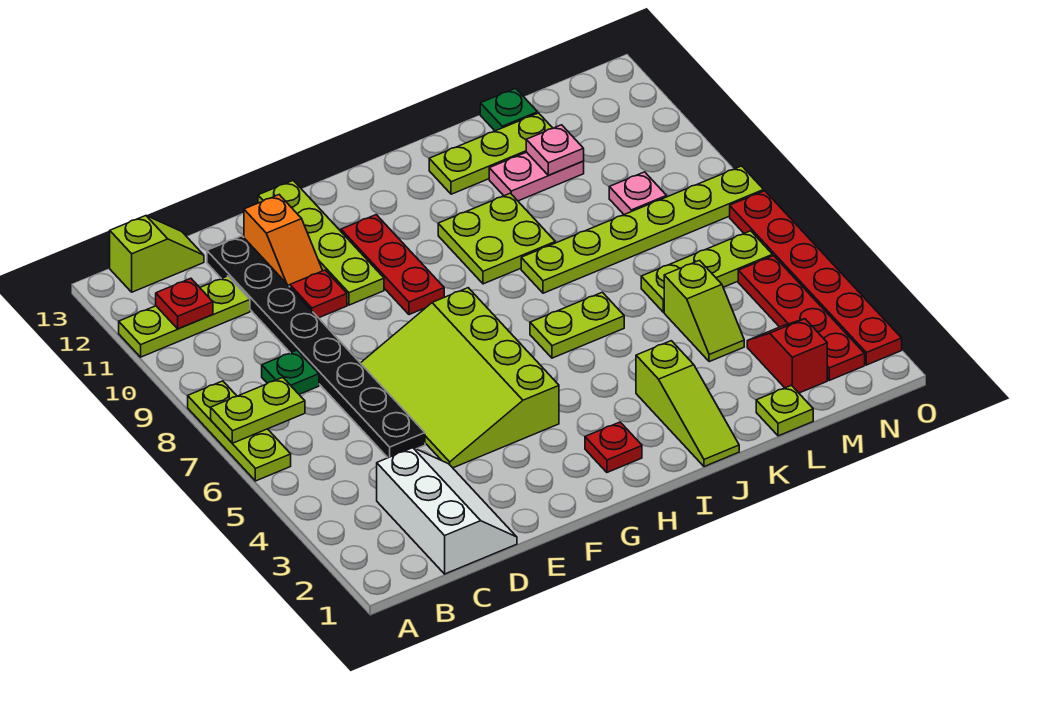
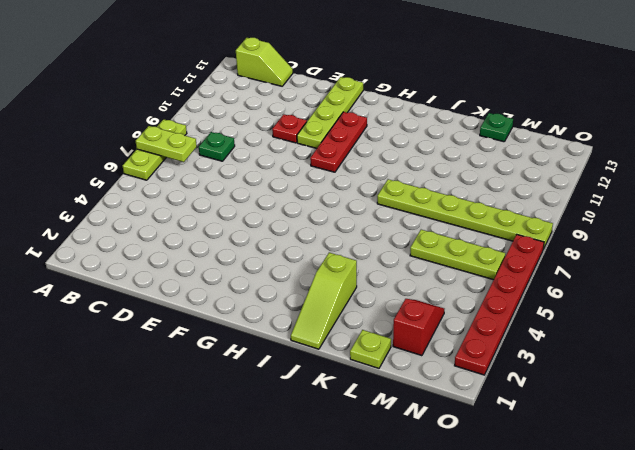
none -> lime plate A11:C11 level 1
none -> white slope C1:D3 level 1 top C
none -> black plate D5:D12 level 1

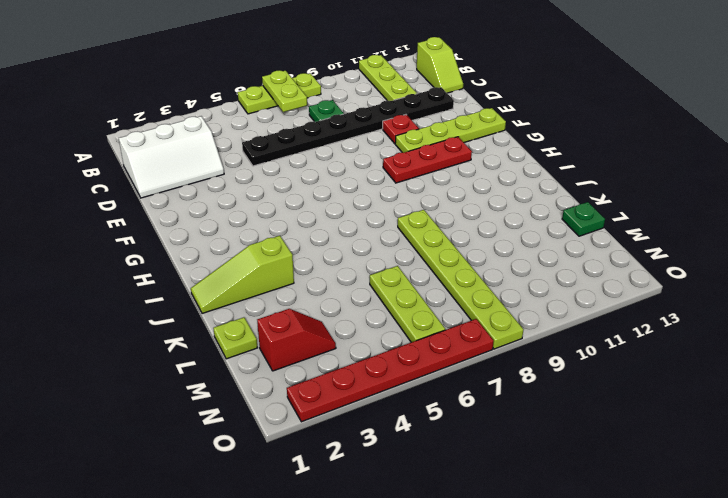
none -> lime slope E4:G7 level 1 top G
none -> orange slope E11:E12 level 1 top 12
none -> red plate H2 level 1

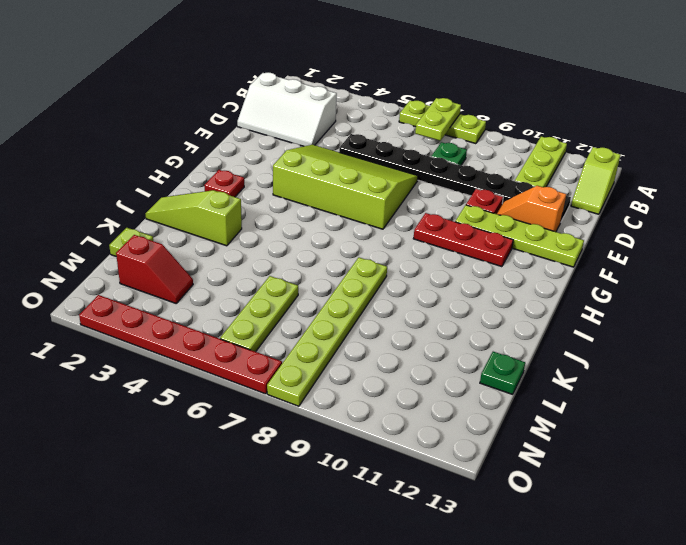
none -> lime plate I6:J6 level 1
none -> lime plate I9:J10 level 1
none -> lime plate J12:L12 level 1

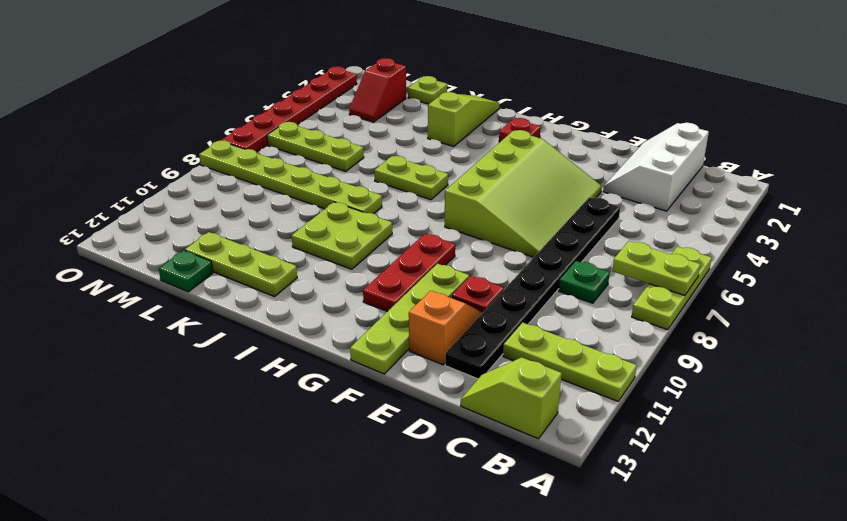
none -> pink plate K11:L11 level 1
none -> lime slope L4:L5 level 1 top 5
none -> pink plate M9 level 1

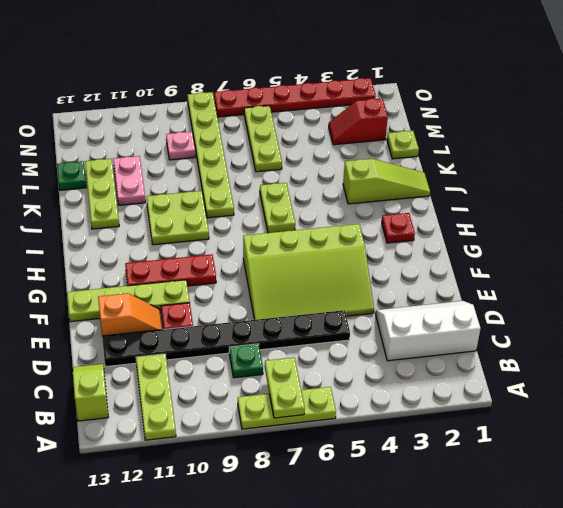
none -> lime slope L4:L5 level 1 top 5
none -> red plate N2:N5 level 1
none -> red plate B11 level 2

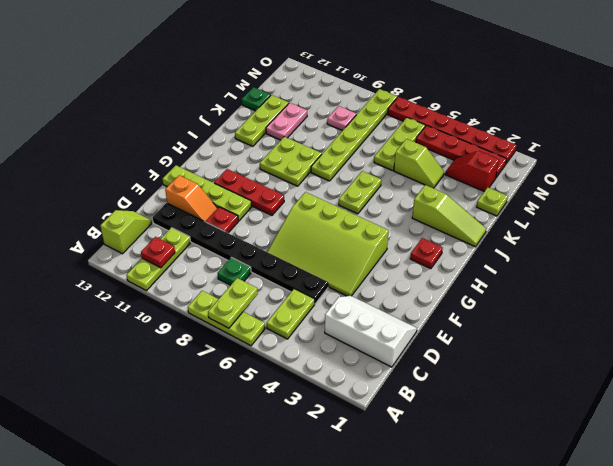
lime plate B5:C5 level 1 -> none
none -> pink plate L11 level 2

